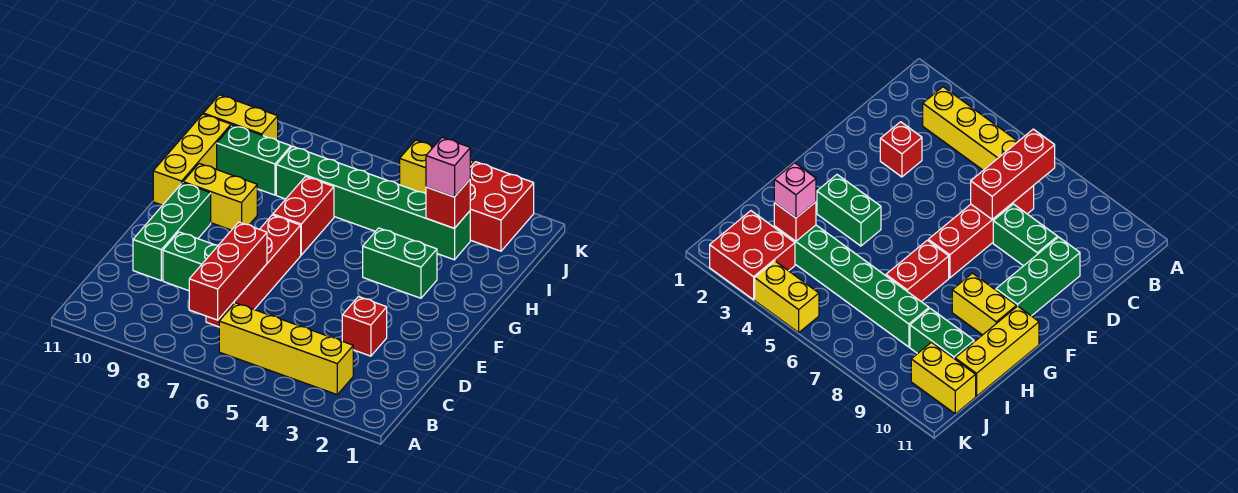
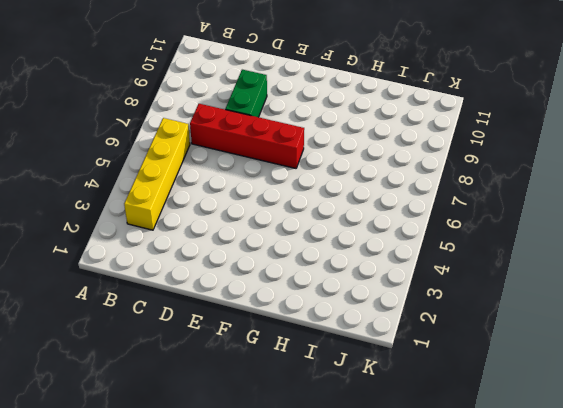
none -> red brick D3 level 1
none -> green brick D10:F10 level 1
none -> green brick G3:G4 level 1

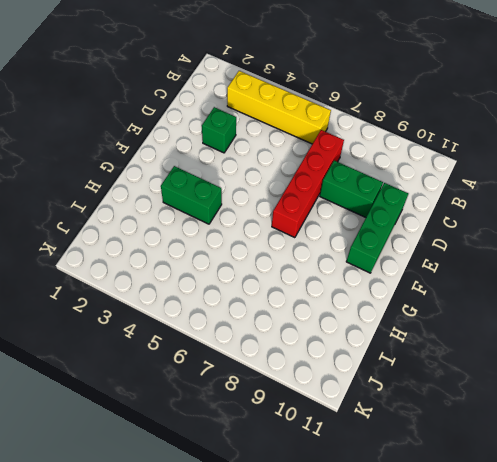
green brick D3 level 1 -> red brick D3 level 1
none -> red brick G7:H7 level 1
none -> yellow brick G9:G10 level 1
none -> yellow brick G11:I11 level 1

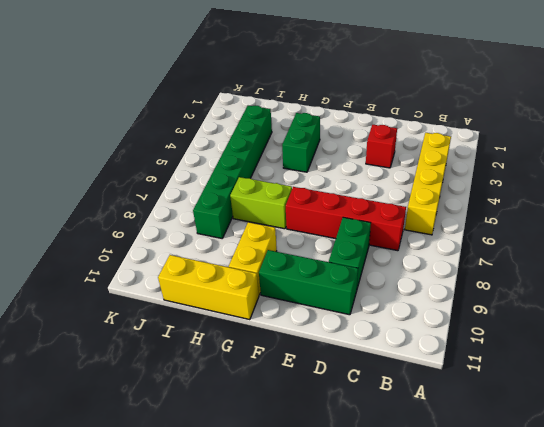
lime brick G7:H7 level 1 -> red brick G7:H7 level 1
none -> green brick I9:I10 level 1
none -> red brick J2:K3 level 1
none -> yellow brick J10:J11 level 1

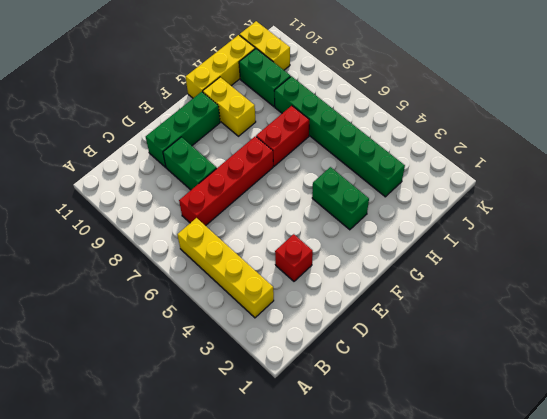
none -> red brick J2:K3 level 1
none -> yellow brick K4:K5 level 1
none -> red brick B7:D7 level 2

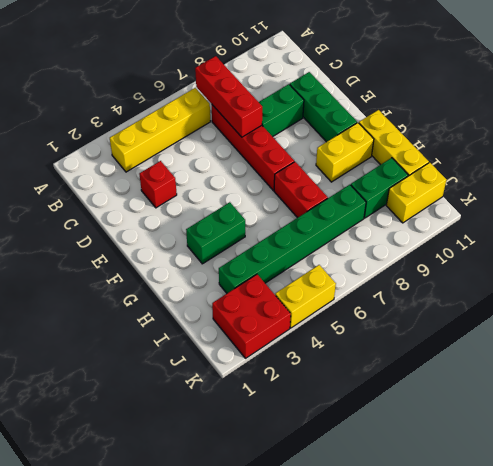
none -> red brick I3 level 2
none -> pink brick I3 level 3

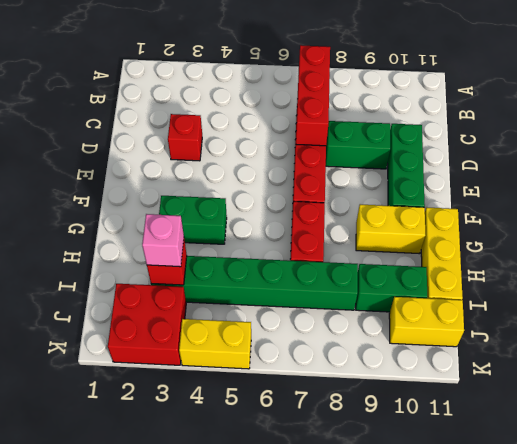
none -> yellow brick B3:B6 level 1

